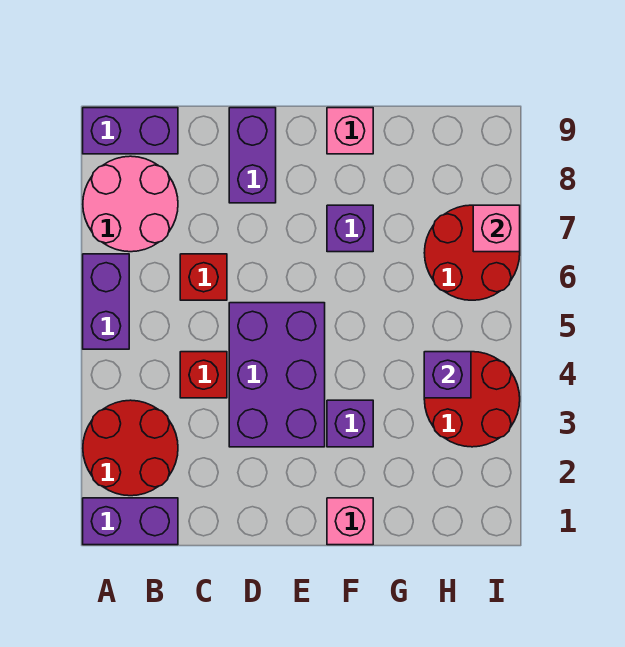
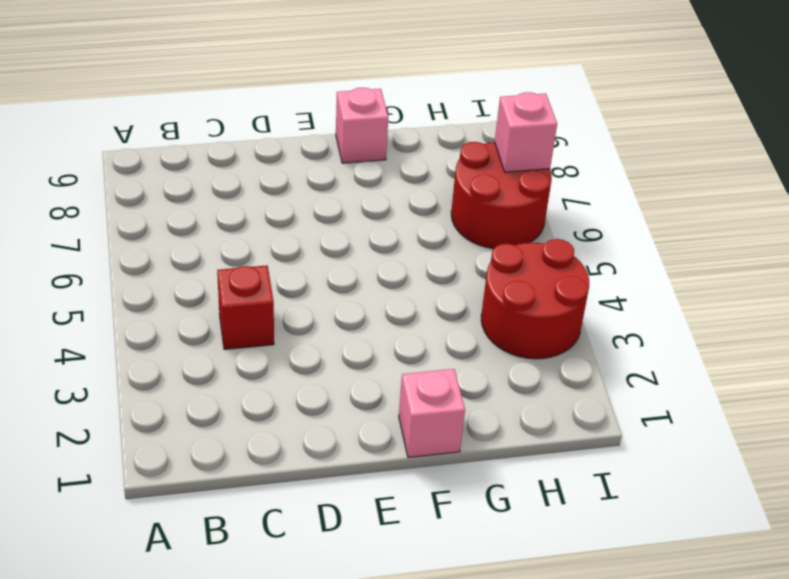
none -> purple brick A1:B1 level 1
none -> red round brick A2:B3 level 1
none -> purple brick A5:A6 level 1

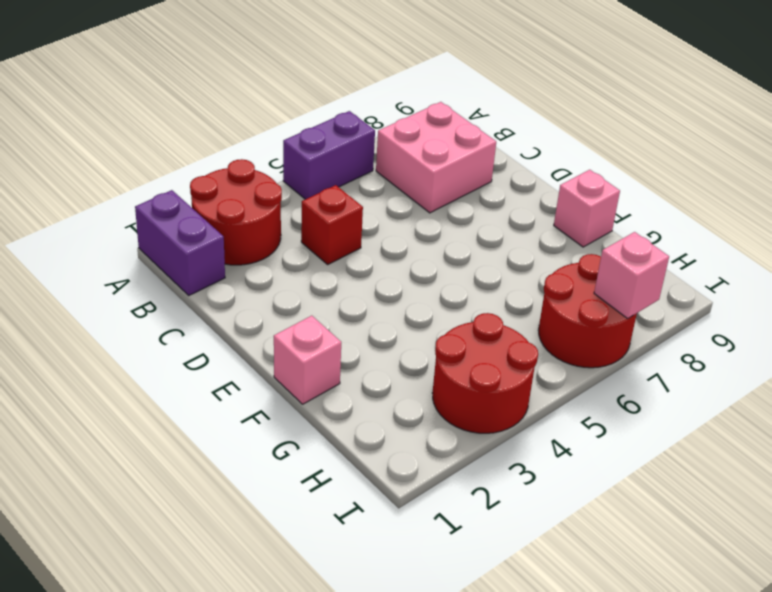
pink brick B7:C8 level 1 -> pink round brick A7:B8 level 1
none -> purple brick A9:B9 level 1
none -> red brick C6 level 1
none -> purple brick D3:E5 level 1

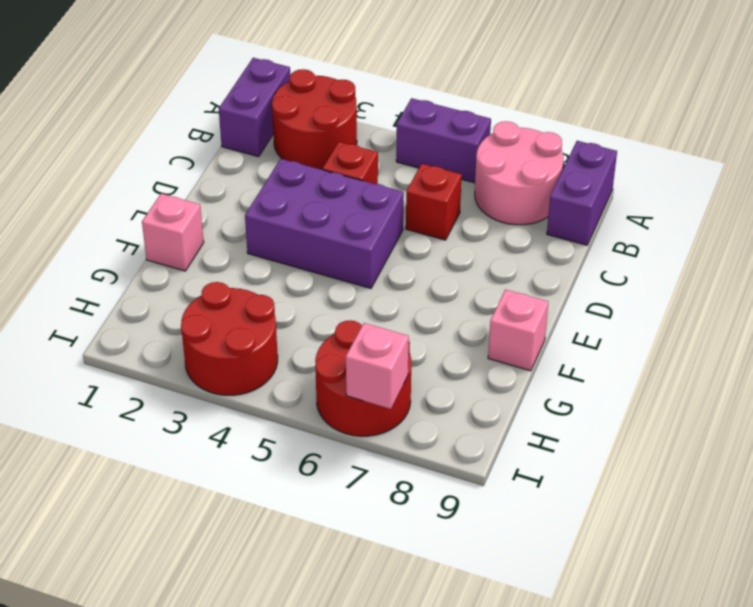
none -> purple brick D8:D9 level 1
none -> purple brick F3 level 1
none -> purple brick F7 level 1

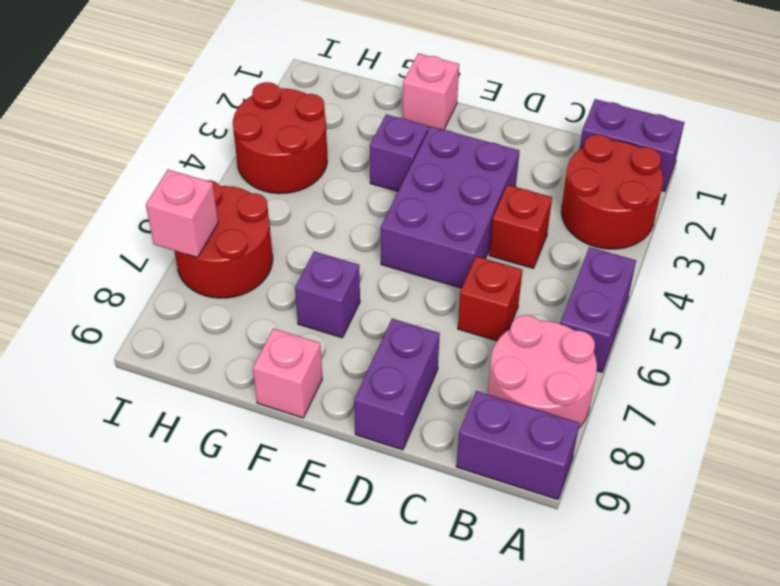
none -> purple brick H4 level 2

